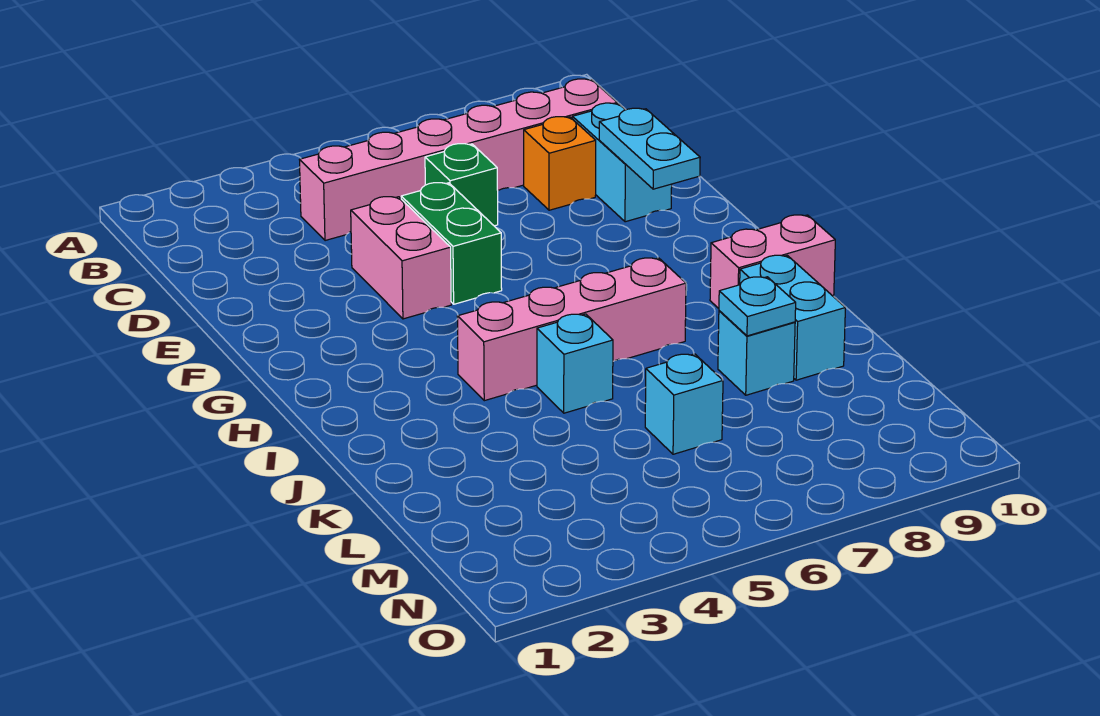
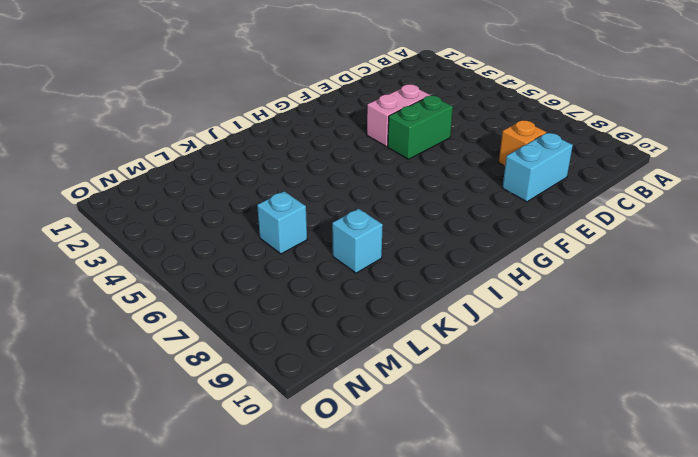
none -> pink brick C4:C9 level 1
none -> green brick D6 level 1
none -> pink brick I4:I7 level 1

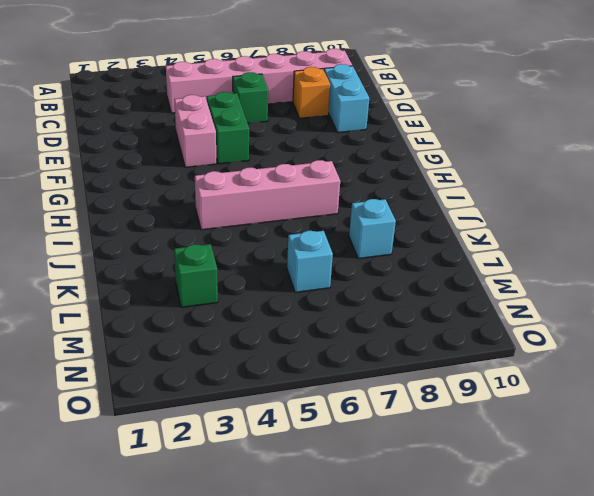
green brick L3 level 1 -> none
none -> pink brick I9:I10 level 1
none -> cyan brick J5 level 1
none -> cyan brick J9:K9 level 1

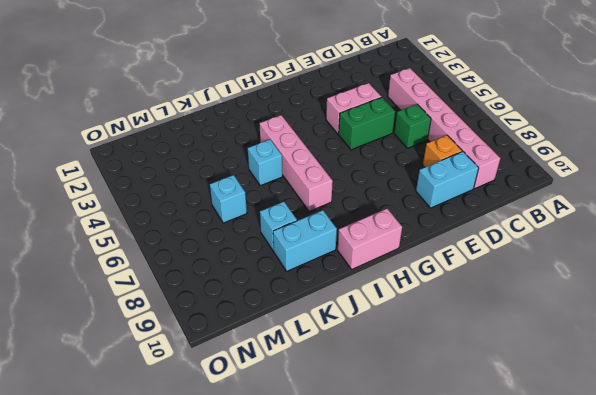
pink brick H10:I10 level 1 -> pink brick I9:I10 level 1
none -> cyan plate E9:F9 level 2
none -> cyan plate K8 level 2

